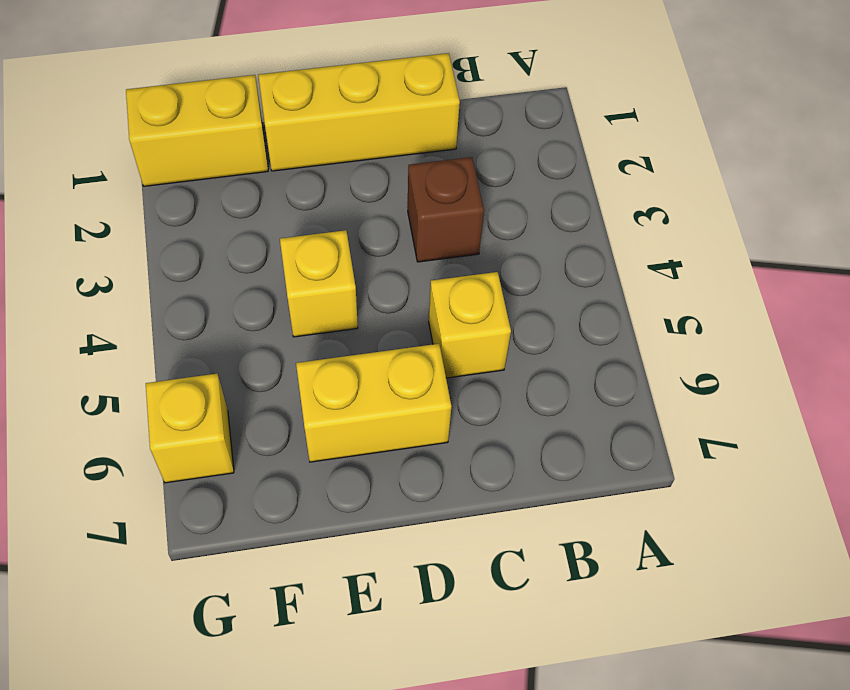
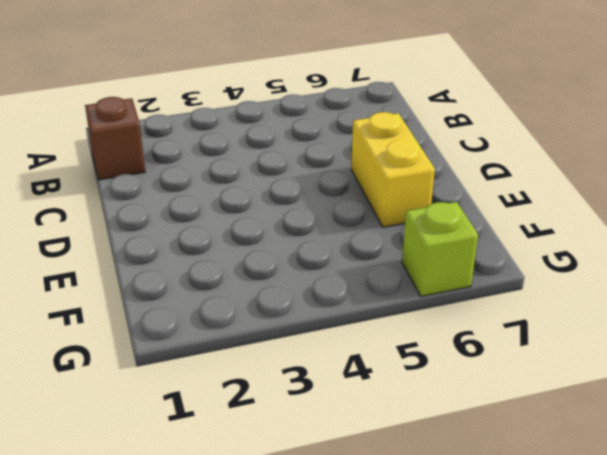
brown brick B1 level 1 -> brown brick C3 level 1
lime brick G6 level 1 -> yellow brick G6 level 1
none -> yellow brick C1:E1 level 1
none -> yellow brick C5 level 1

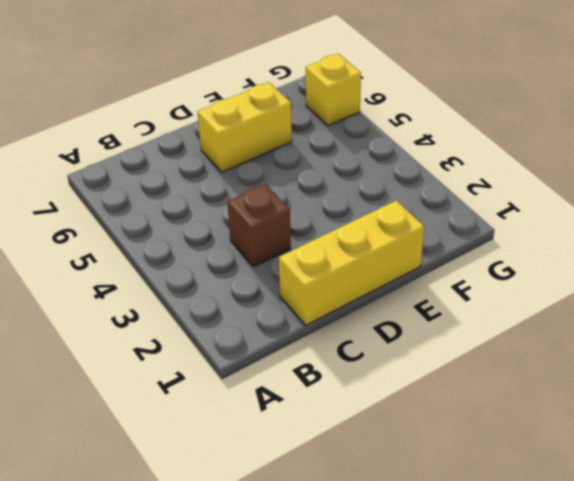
none -> yellow brick C5 level 1
none -> yellow brick E4 level 1

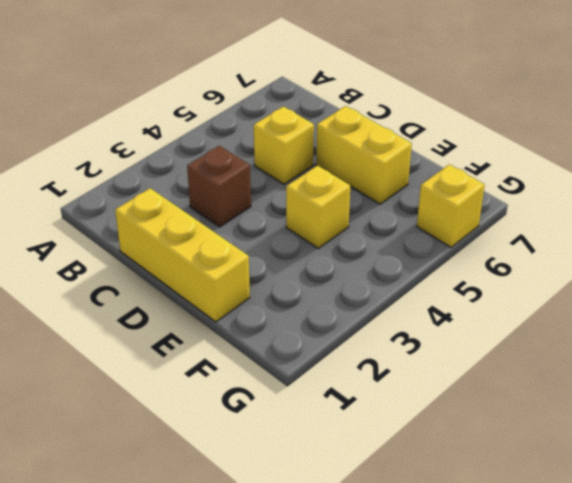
none -> yellow brick F1:G1 level 1

